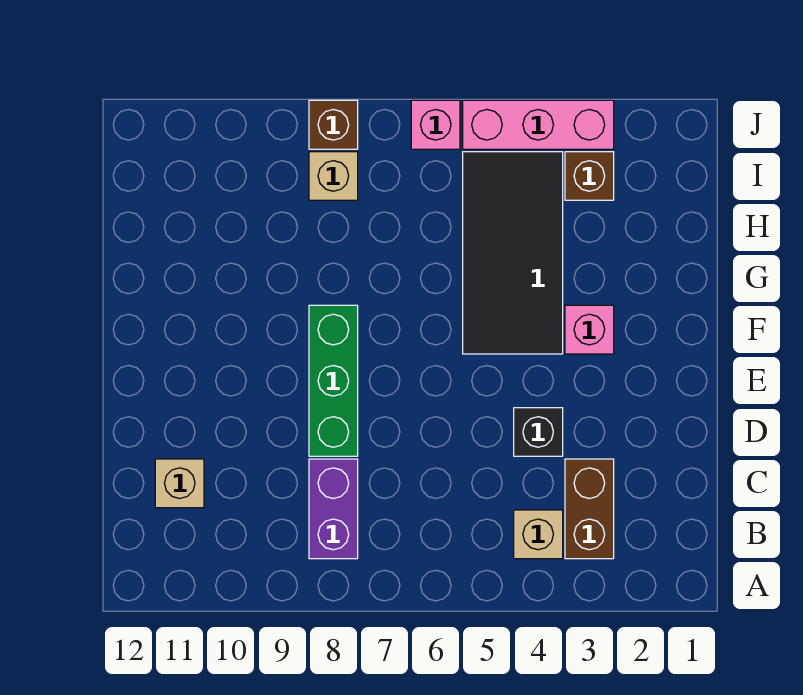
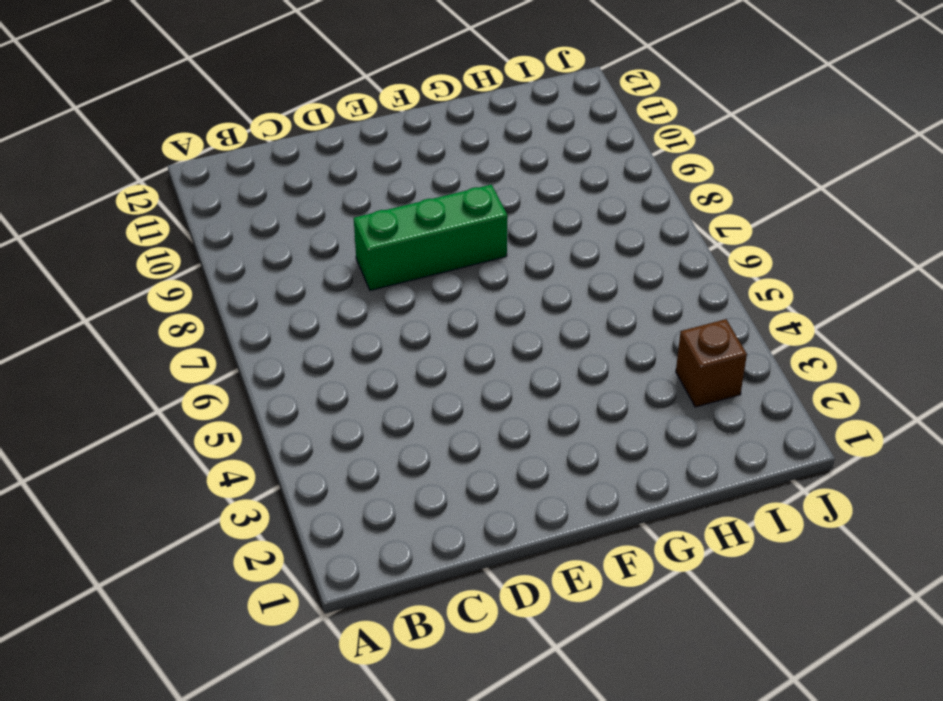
none -> brown brick B3:C3 level 1
none -> tan brick B4 level 1
none -> purple brick B8:C8 level 1

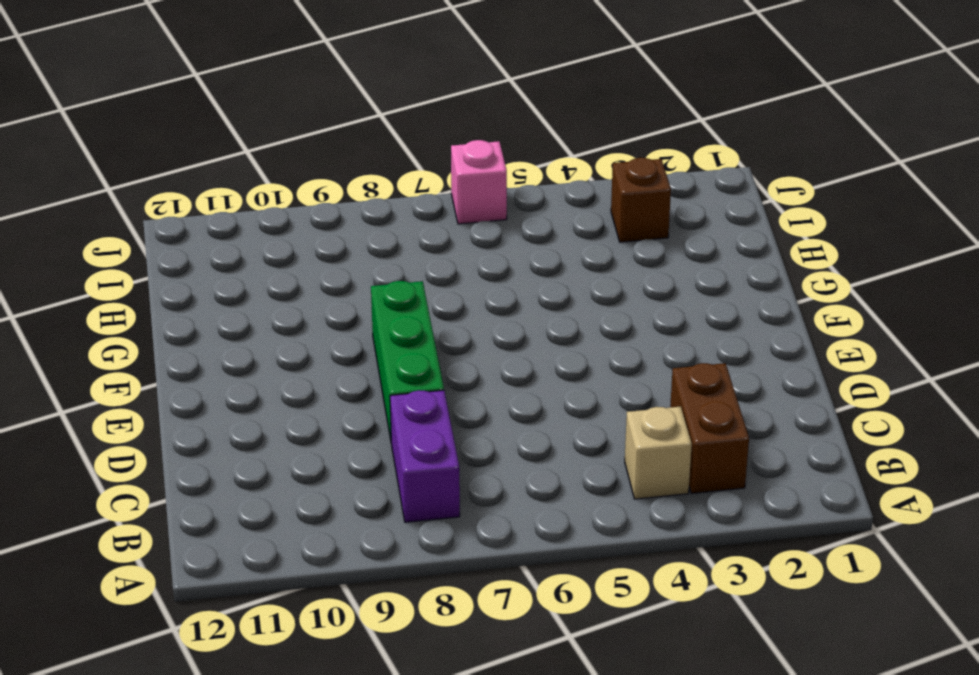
none -> tan brick C11 level 1
none -> black brick D4 level 1
none -> pink brick F3 level 1

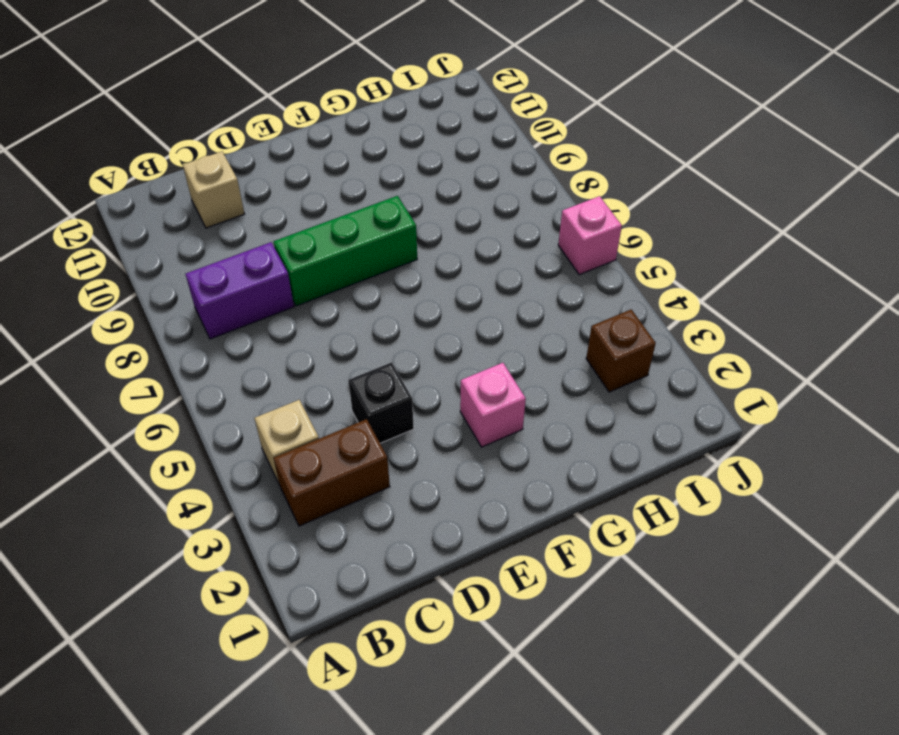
none -> black tile F4:I5 level 1
none -> tan brick I8 level 1
none -> pink brick J3:J5 level 1

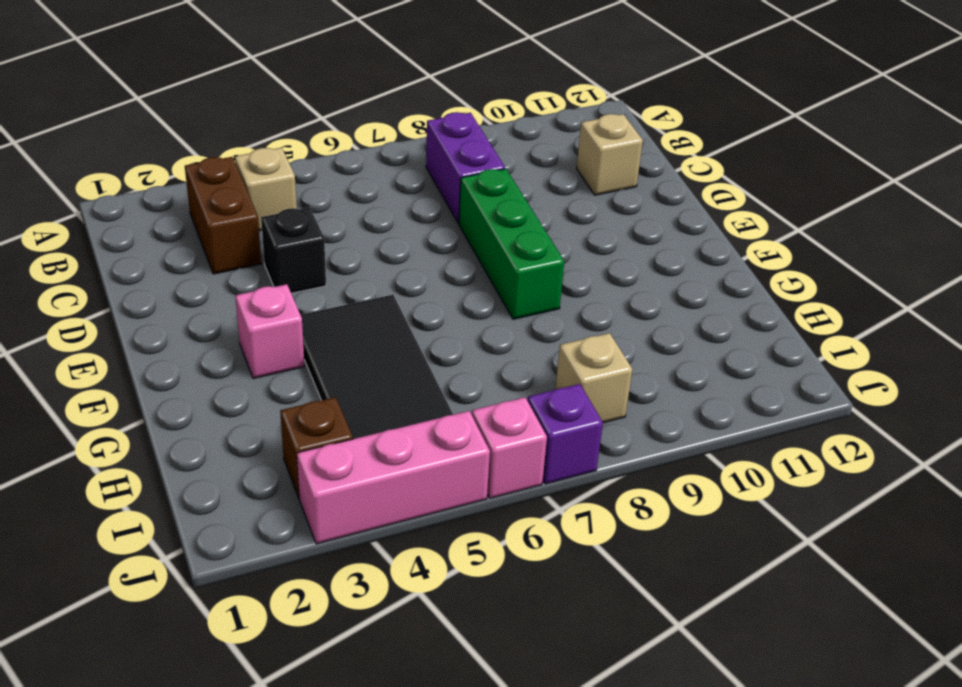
purple brick J7 level 1 -> none
none -> brown brick J8 level 1

